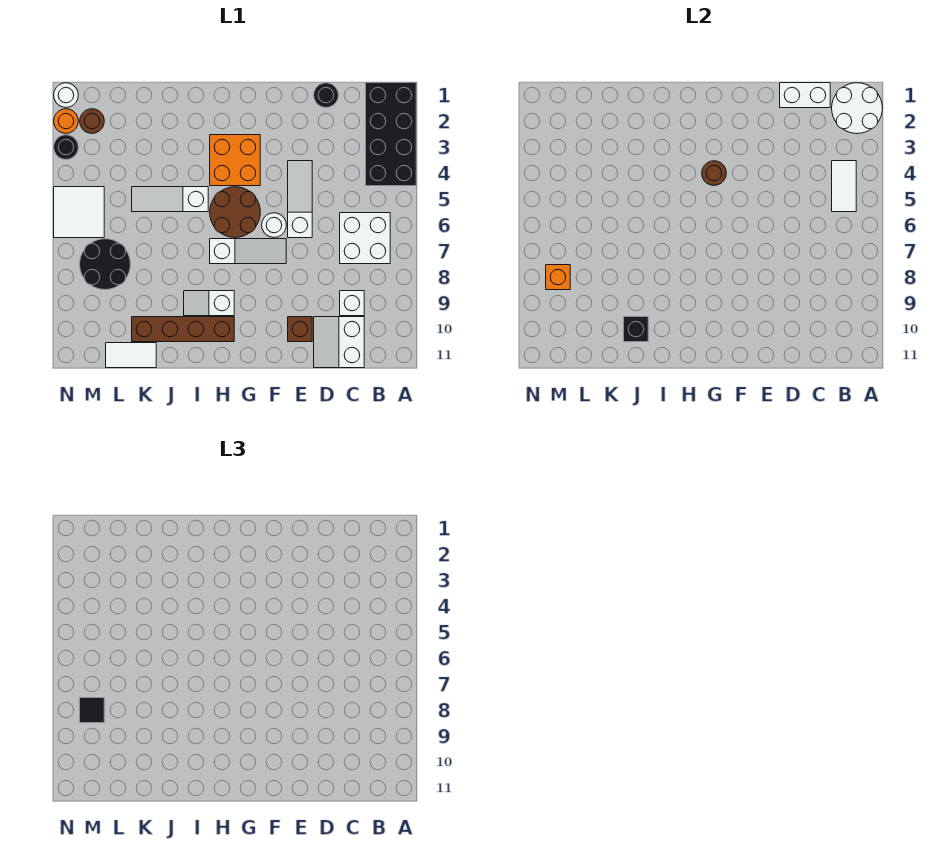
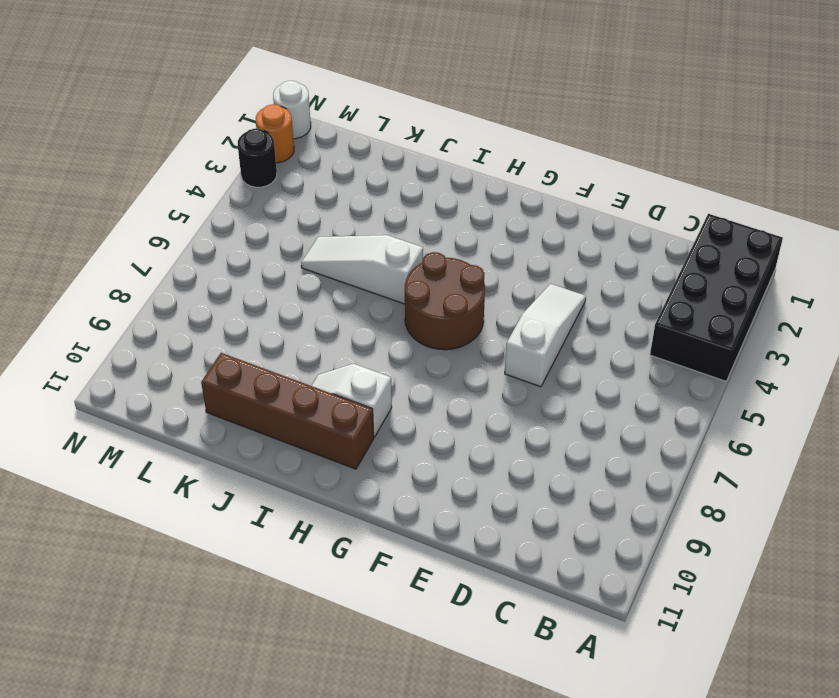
none -> white brick B6:C7 level 1
none -> white brick C9 level 1
none -> white slope C10:D11 level 1 top C

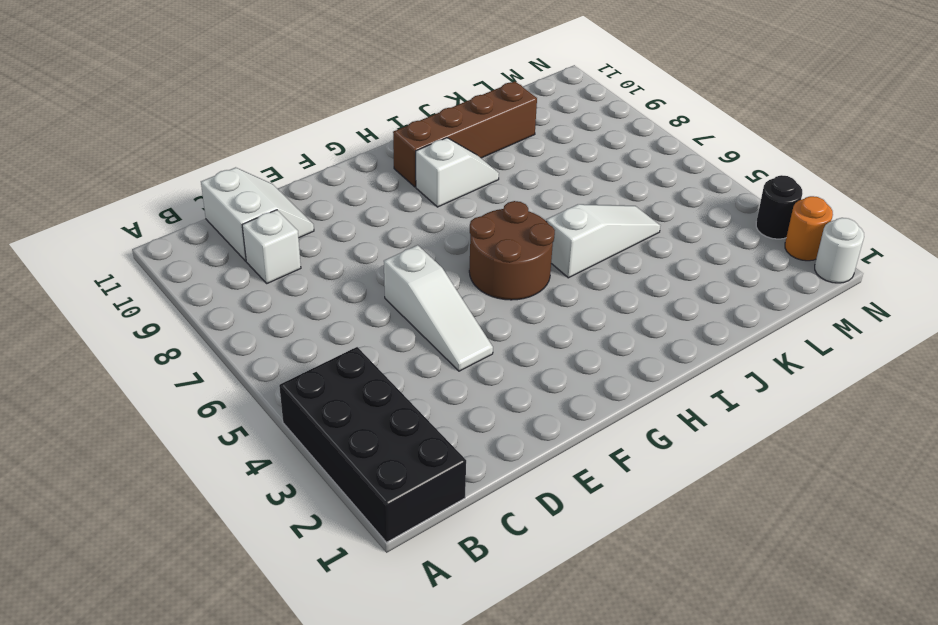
none -> white brick B6:C7 level 1
none -> black round brick D1 level 1
none -> brown brick E10 level 1

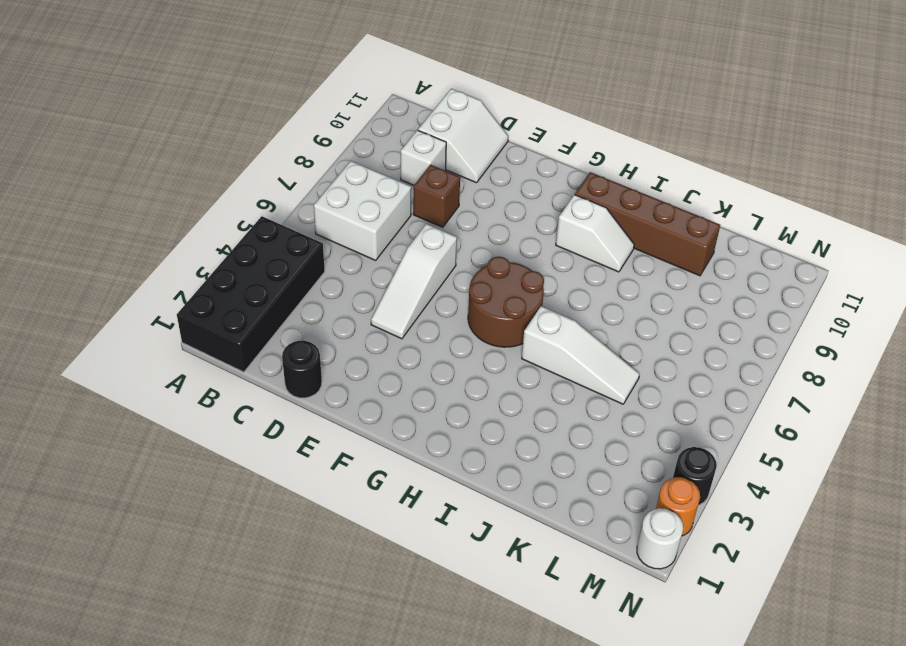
brown brick D8 level 1 -> brown brick E10 level 1
none -> white round brick F6 level 1
none -> white slope F7:H7 level 1 top H
none -> orange brick G3:H4 level 1

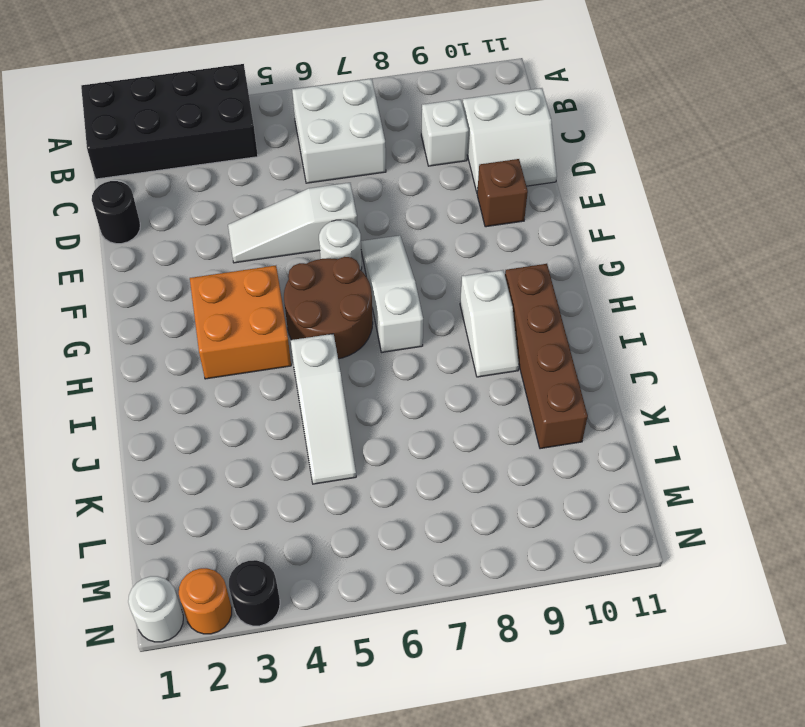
none -> white tile K11:L11 level 1
none -> black round brick L7:M8 level 1
none -> brown round brick M2 level 1

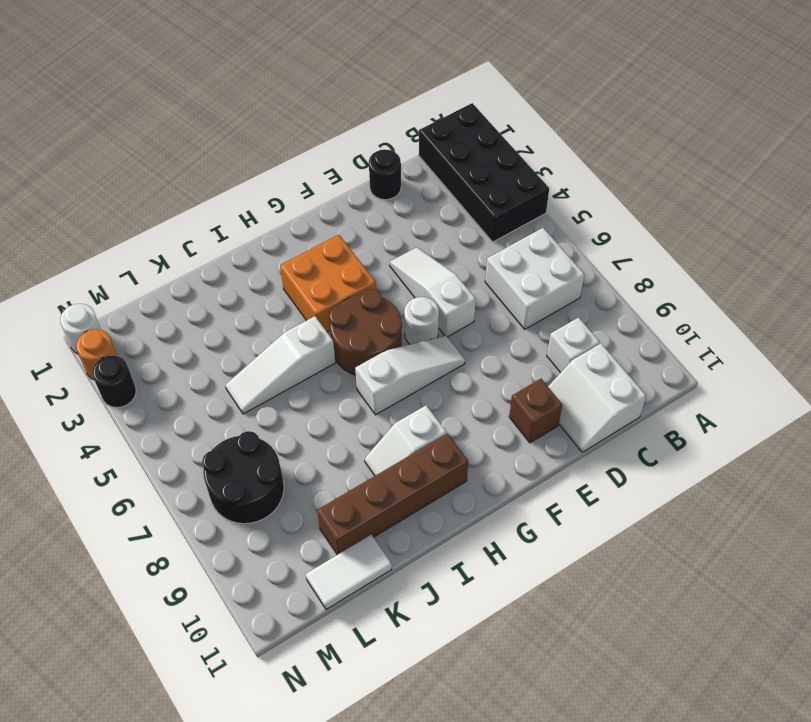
none -> brown round brick M2 level 1
none -> white tile M5:N6 level 1
none -> white round brick A1:B2 level 2

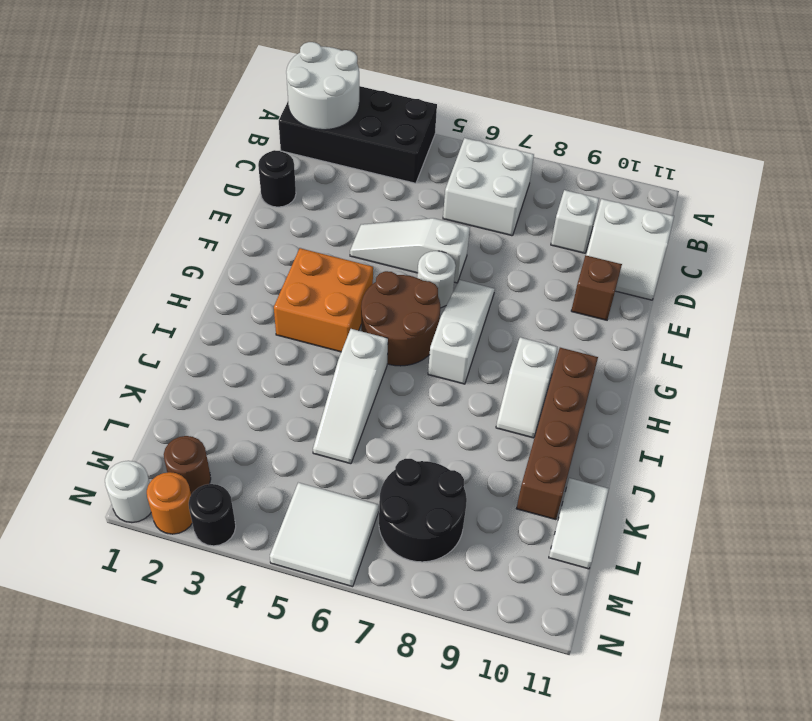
none -> white tile B4:B5 level 2
none -> white brick C1:D1 level 2
none -> brown round brick G4 level 2

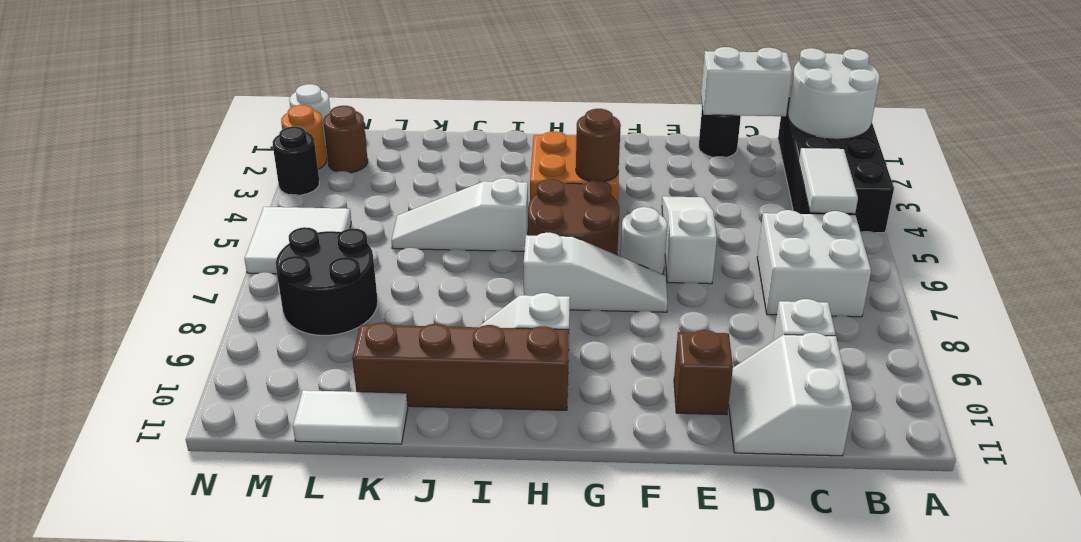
none -> black brick J10 level 2
none -> orange brick M8 level 2
none -> black tile M8 level 3

